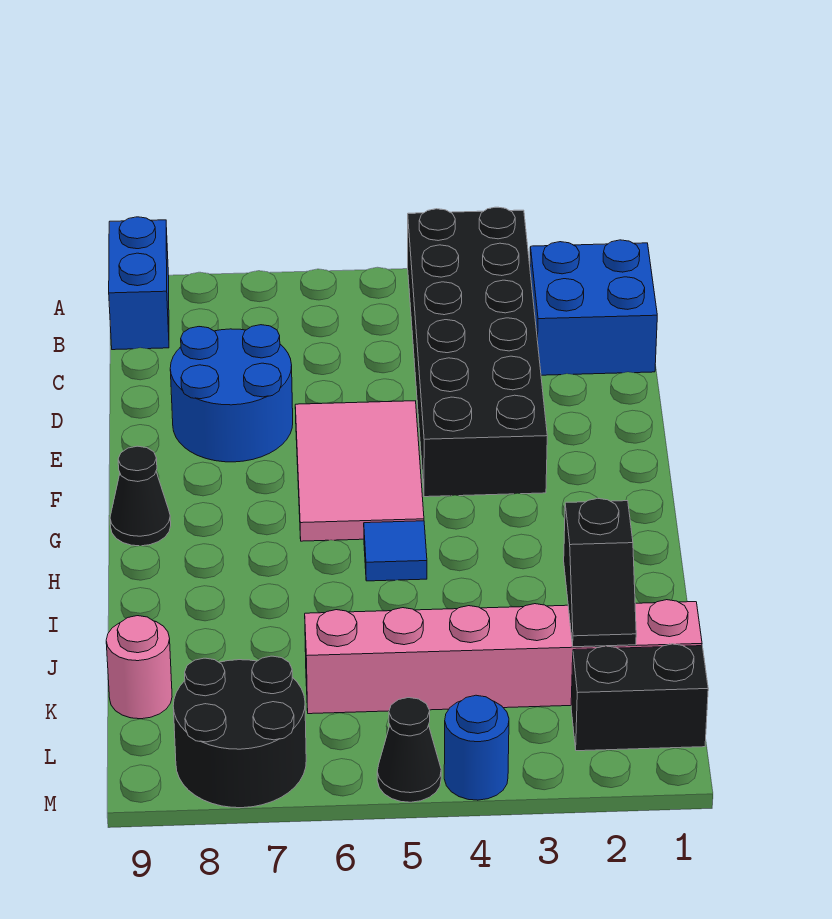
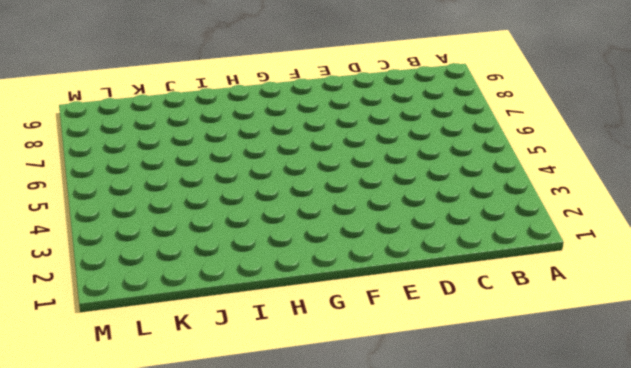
none -> black brick A3:F4 level 1
none -> blue brick A9:B9 level 1
none -> blue brick B1:C2 level 1

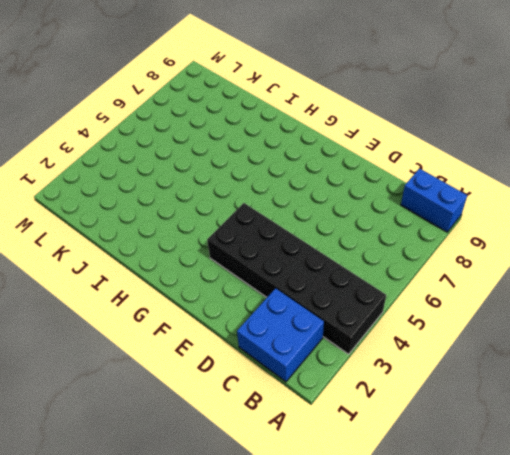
none -> blue round brick D7:E8 level 1
none -> pink tile E5:G6 level 1
none -> black cone G9 level 1

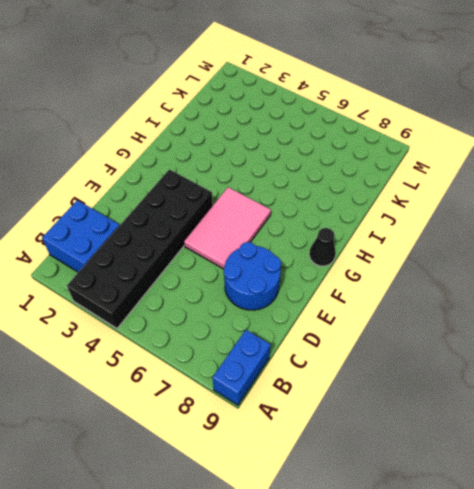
none -> blue tile H5 level 1
none -> pink brick K1:K6 level 1
none -> pink round brick K9 level 1

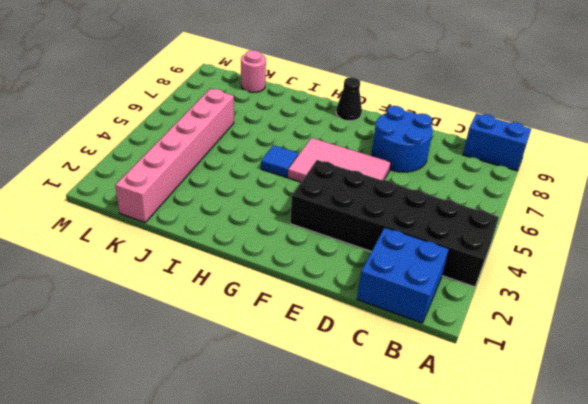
none -> black brick L1:L2 level 1
none -> black round brick L7:M8 level 1
none -> blue round brick M4 level 1

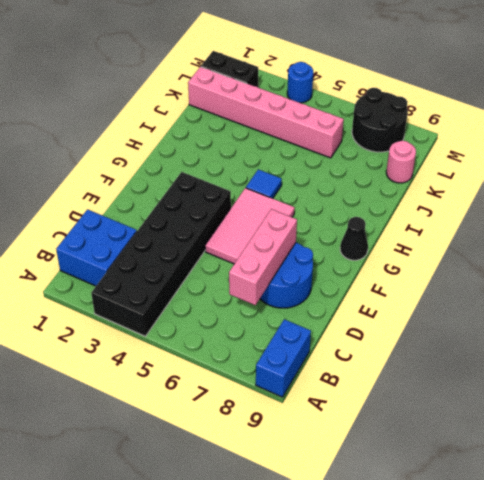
pink brick C7:E7 level 2 -> none
none -> black cone M5 level 1
none -> black slope J2:K2 level 2 top J

